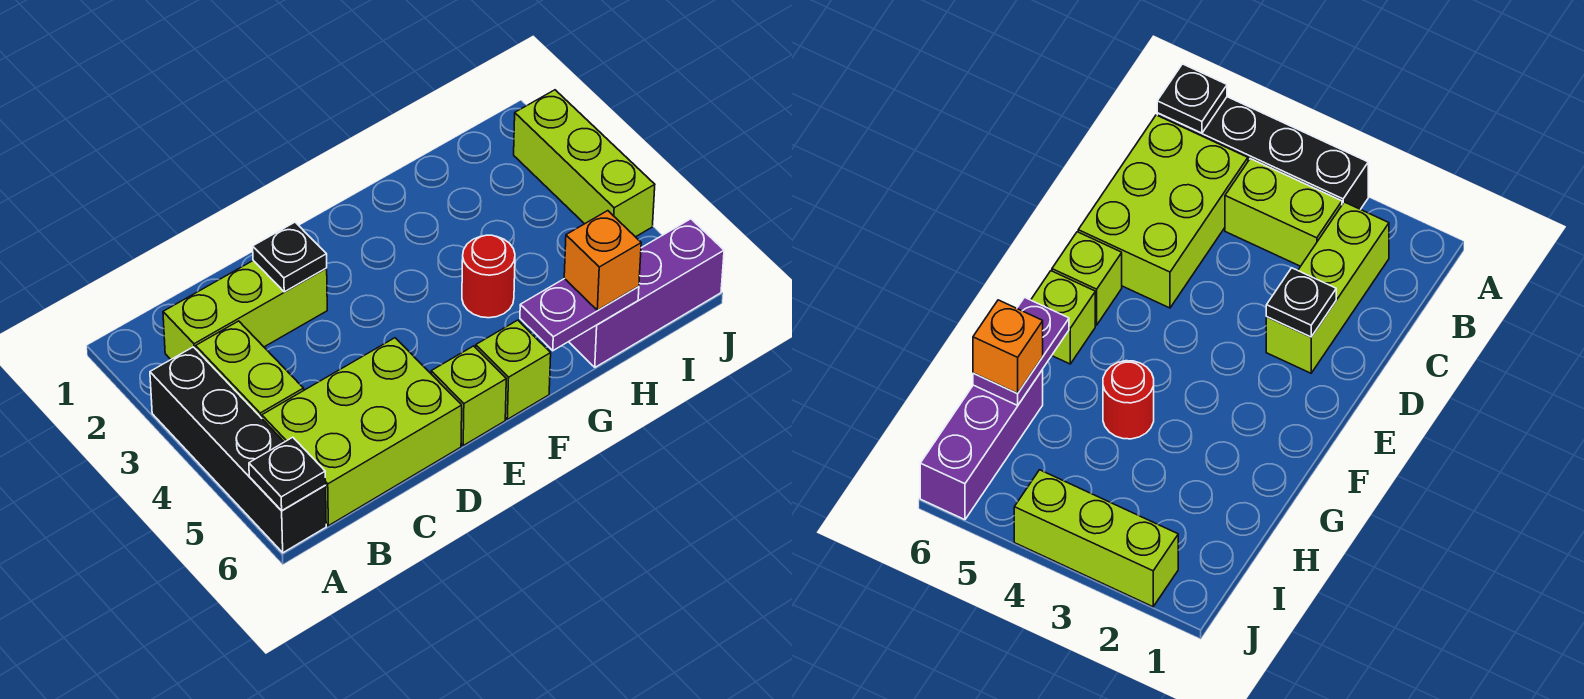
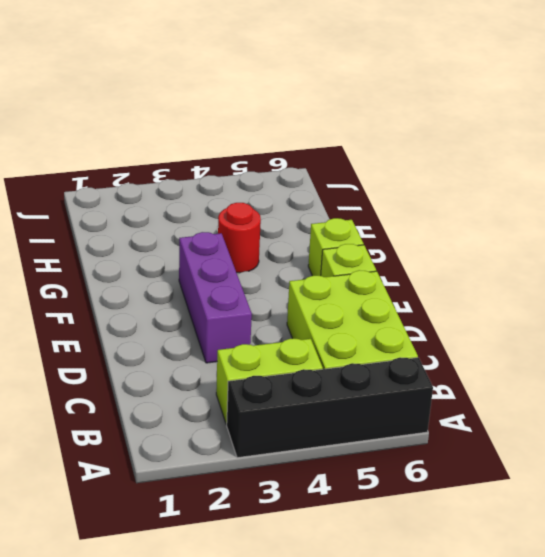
purple brick D3:F3 level 1 -> purple brick H6:J6 level 1
none -> lime brick B2:D2 level 1
none -> lime brick J2:J4 level 1
none -> black plate A6 level 2

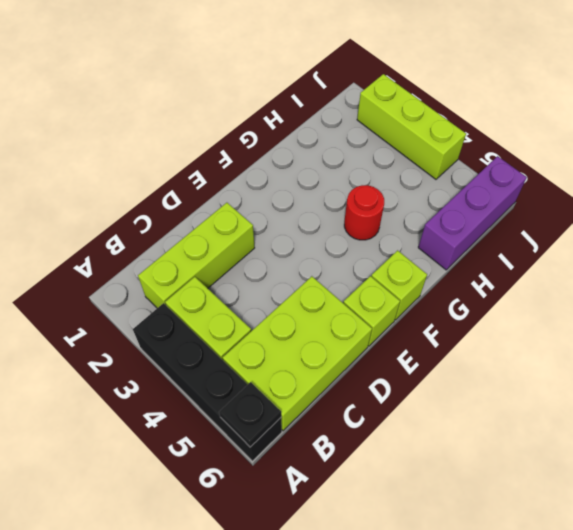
none -> black plate D2 level 2
none -> purple plate G6:H6 level 2
none -> orange brick H6 level 3

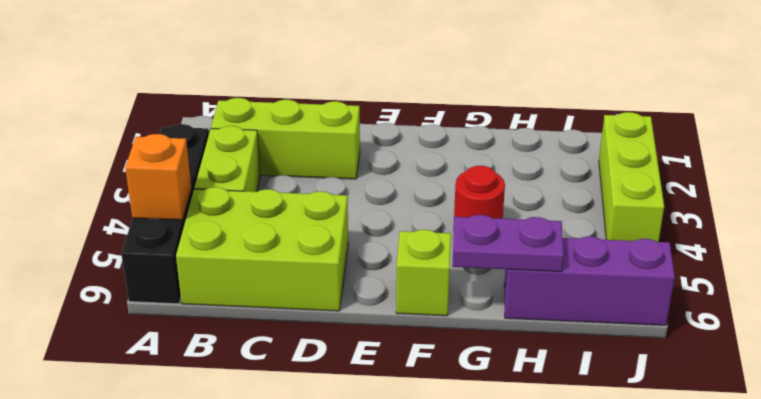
orange brick A5 level 2 -> orange brick H6 level 3
none -> lime brick E6 level 1
none -> black plate A6 level 2
none -> black plate D2 level 2

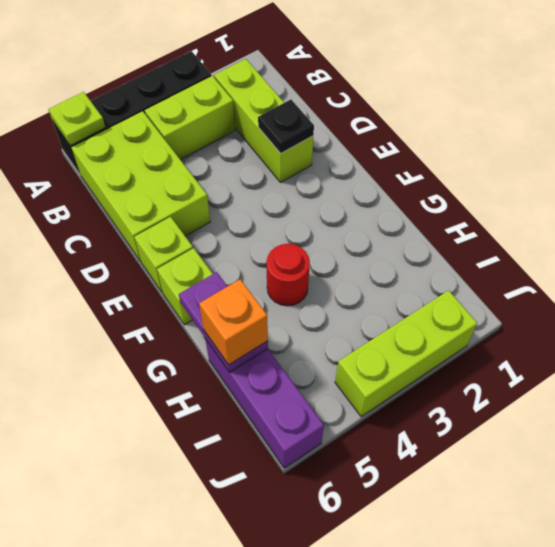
lime plate A6 level 2 -> black plate A6 level 2

